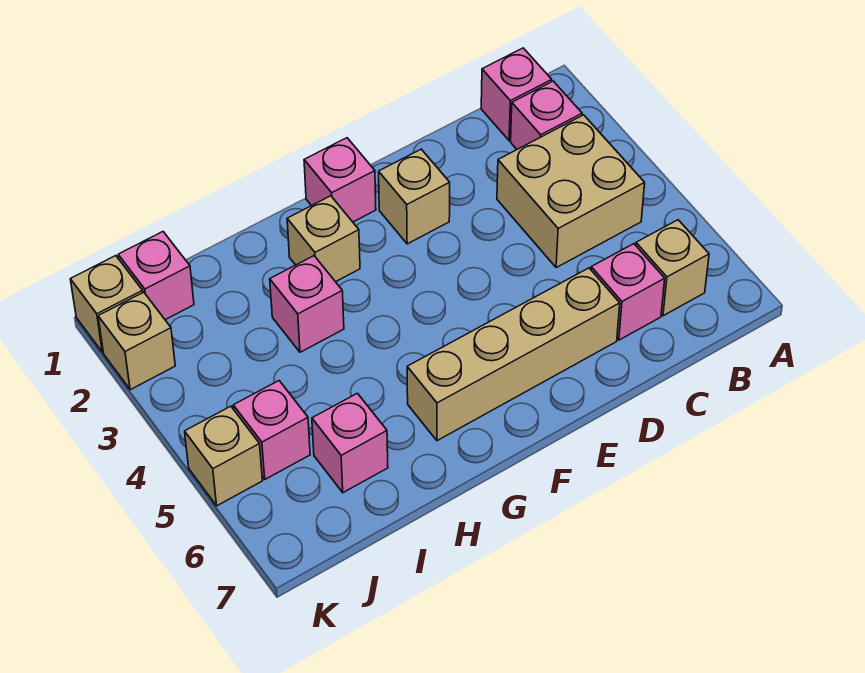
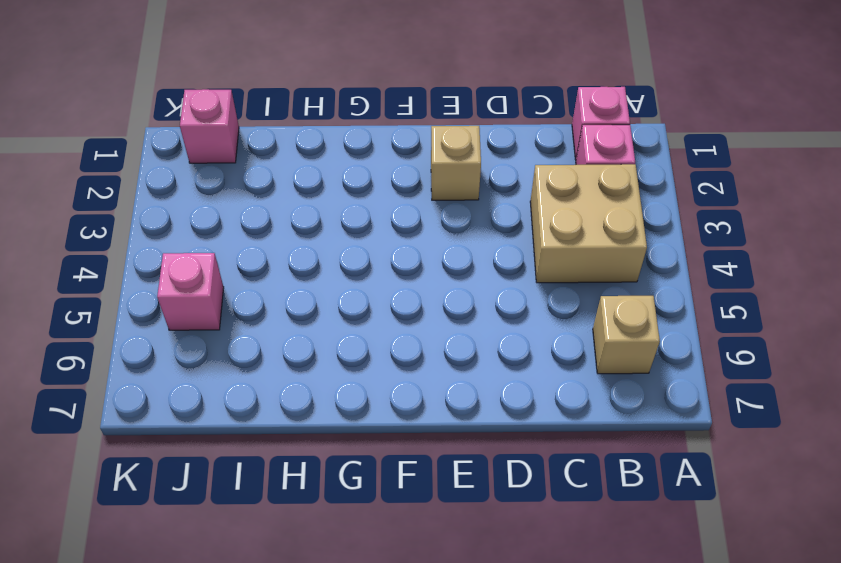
none -> pink brick C6 level 1
none -> tan brick D6:G6 level 1
none -> pink brick F1 level 1

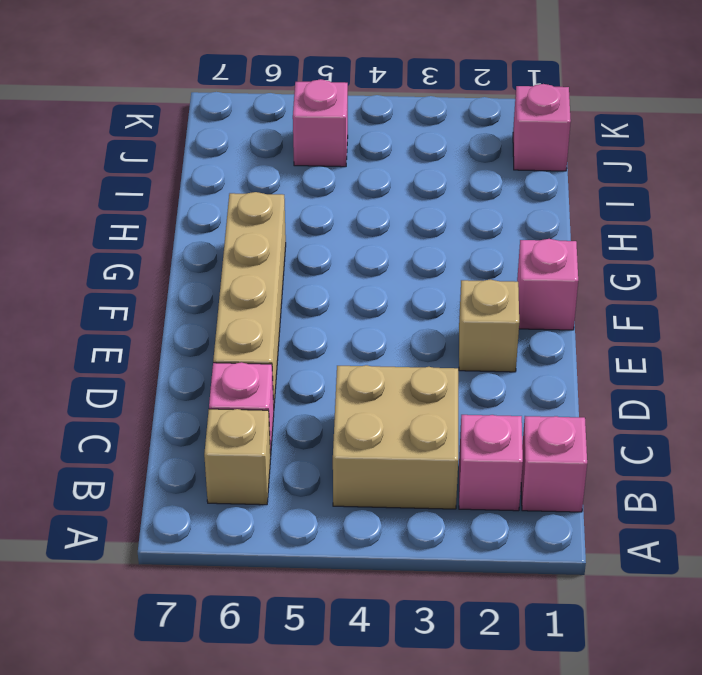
none -> tan brick G2 level 1
none -> pink brick H3 level 1
none -> pink brick I6 level 1

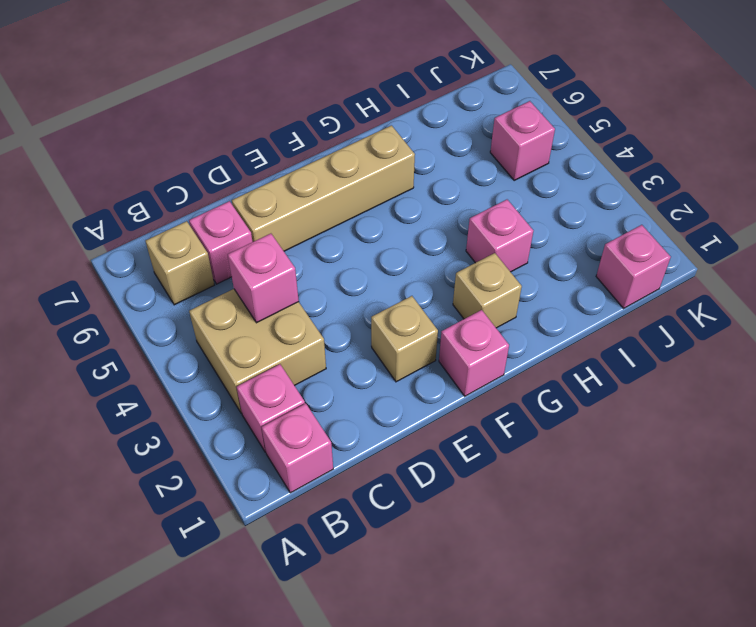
pink brick C4 level 2 -> pink brick I6 level 1
none -> tan brick K1 level 1
none -> tan brick K2 level 1
none -> tan brick K5 level 1

